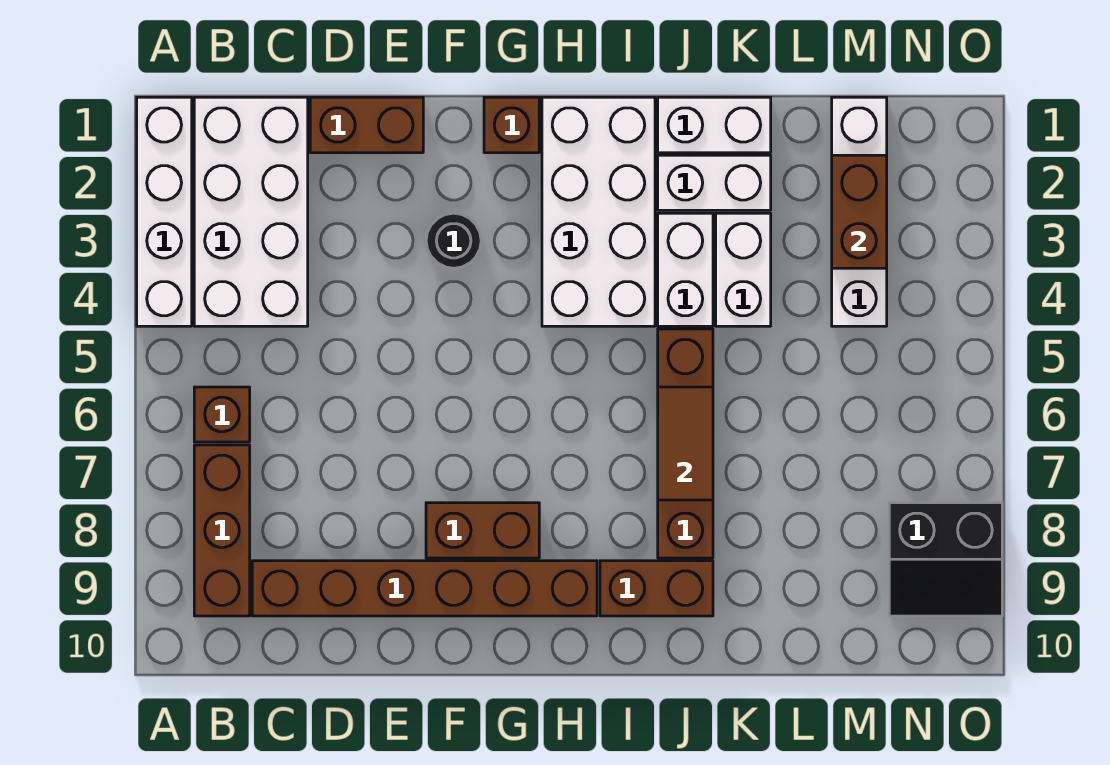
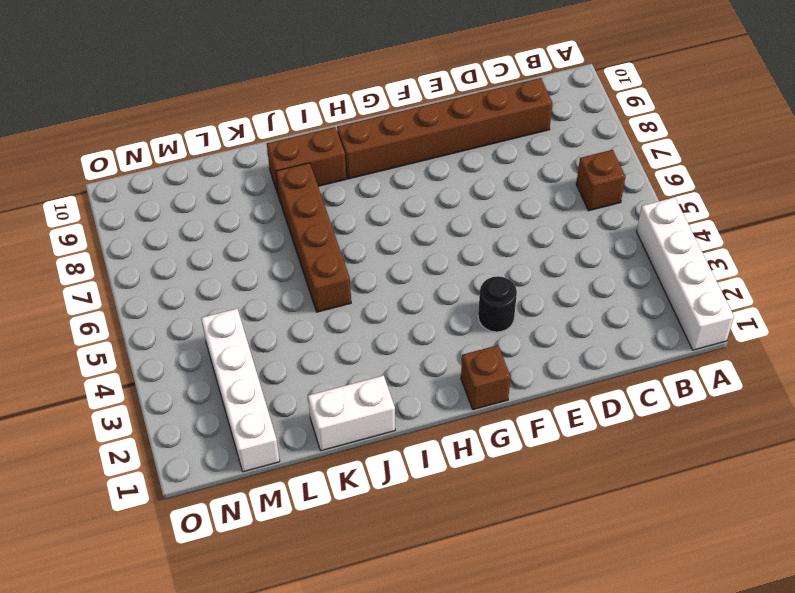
none -> white brick B1:C4 level 1
none -> brown brick B7:B9 level 1
none -> brown brick D1:E1 level 1

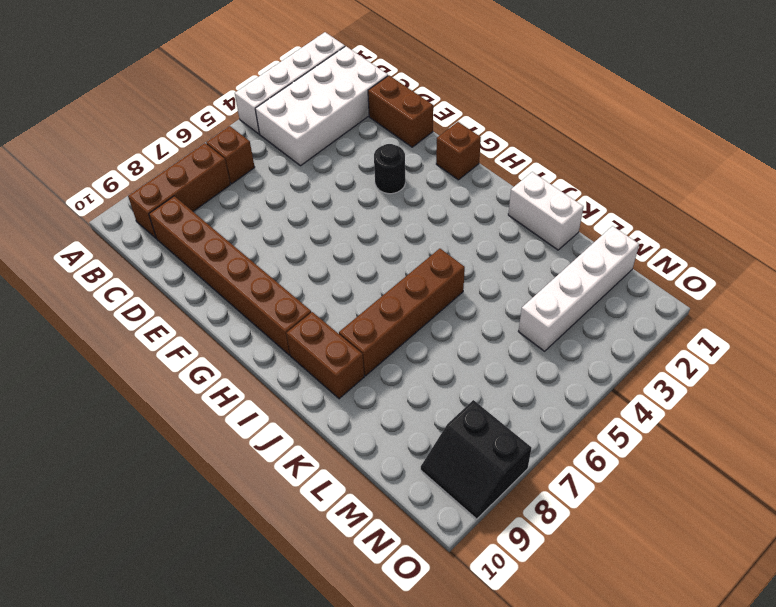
none -> brown brick F8:G8 level 1
none -> white brick H1:I4 level 1
none -> white brick J2:K2 level 1

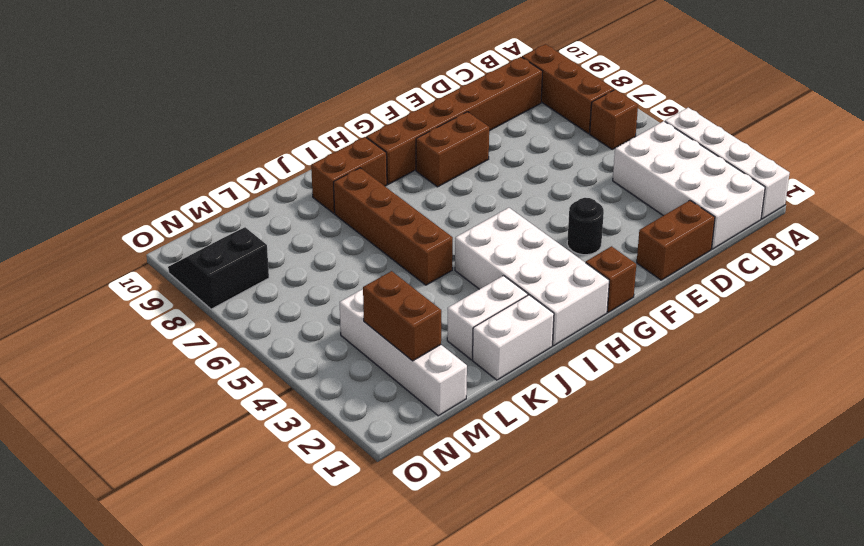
none -> white brick J3:J4 level 1
none -> white brick K3:K4 level 1
none -> brown tile J6:J7 level 2

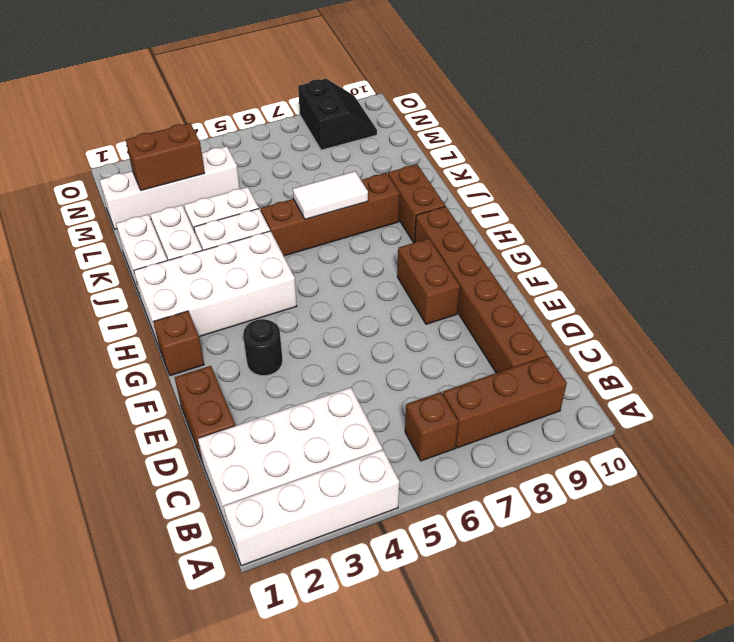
white tile J6:J7 level 2 -> brown tile J6:J7 level 2

